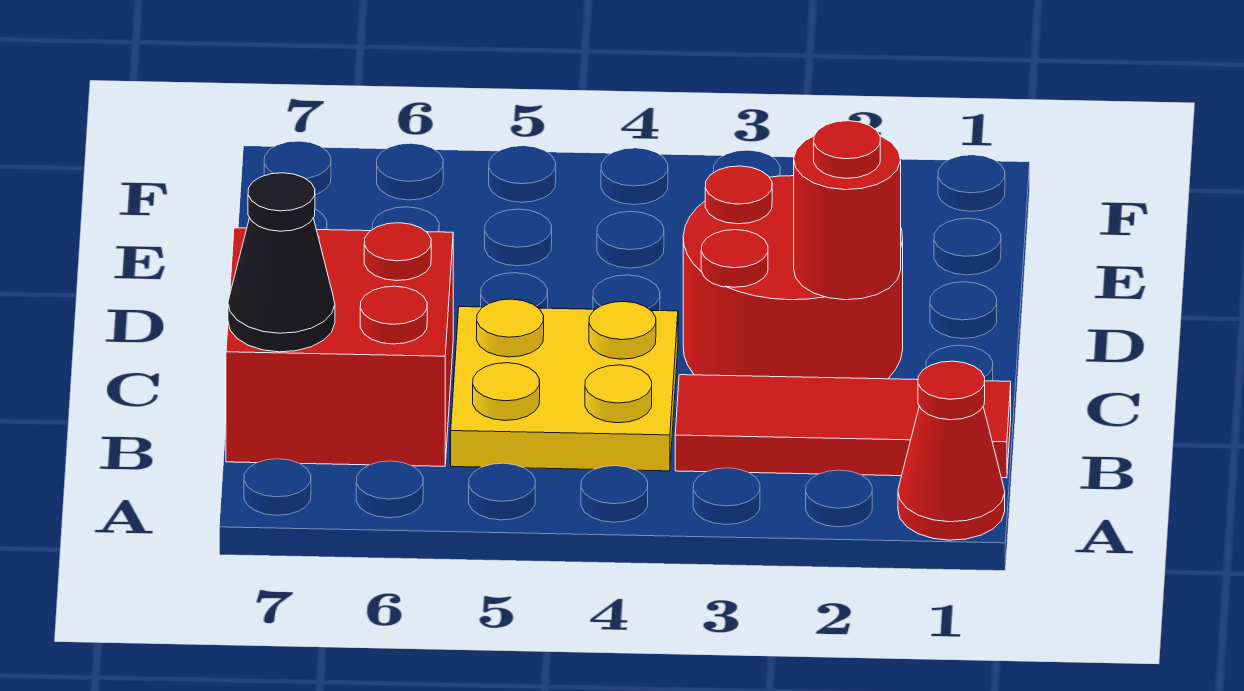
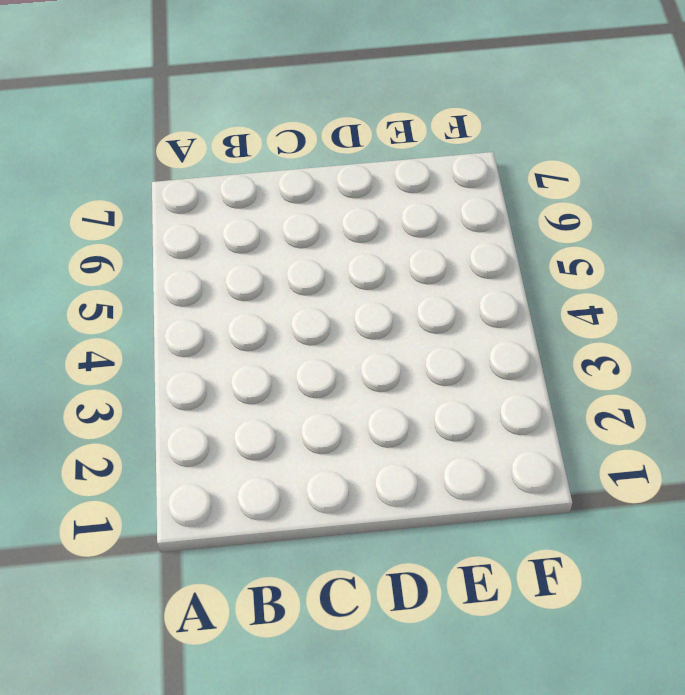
none -> red cone A1 level 1
none -> red tile B1:B3 level 1

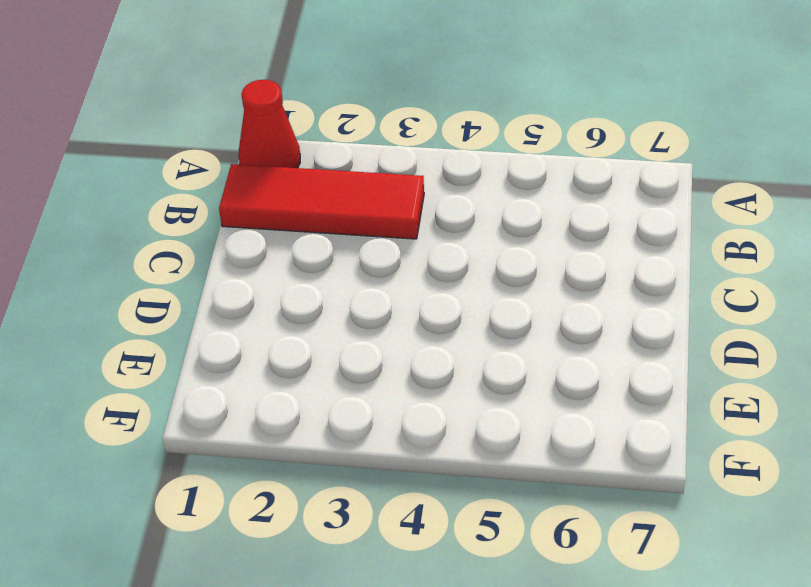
none -> yellow plate B4:C5 level 1
none -> red brick B6:C7 level 1

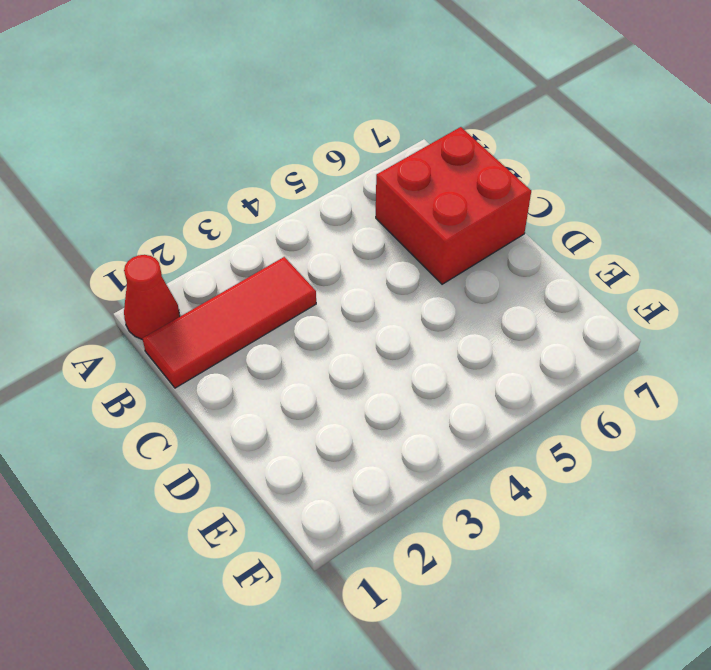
none -> yellow plate B4:C5 level 1
none -> red round brick C2:D3 level 1

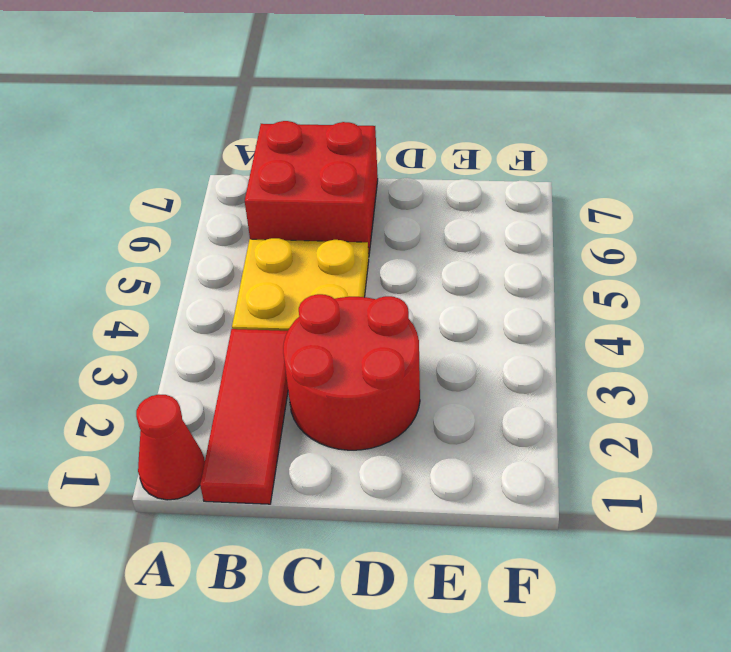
none -> black cone B7 level 2
none -> red round brick C2 level 2

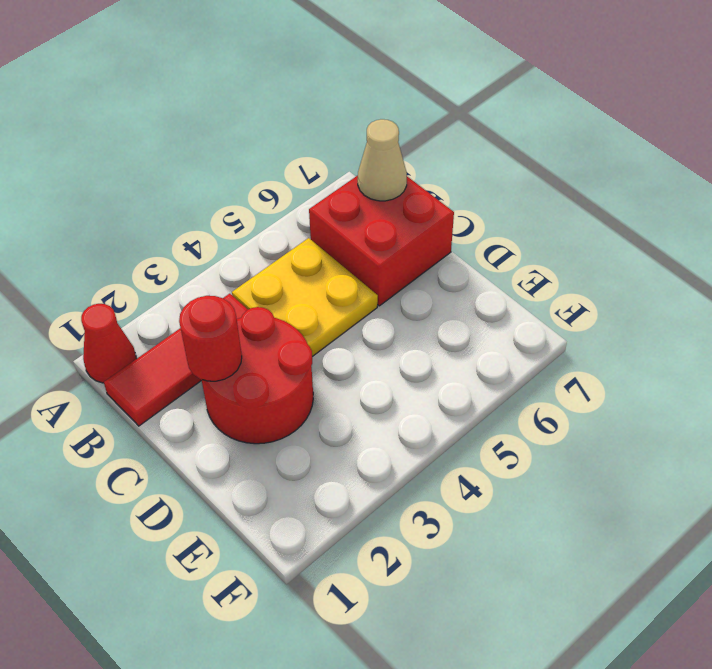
tan cone B7 level 2 -> black cone B7 level 2

